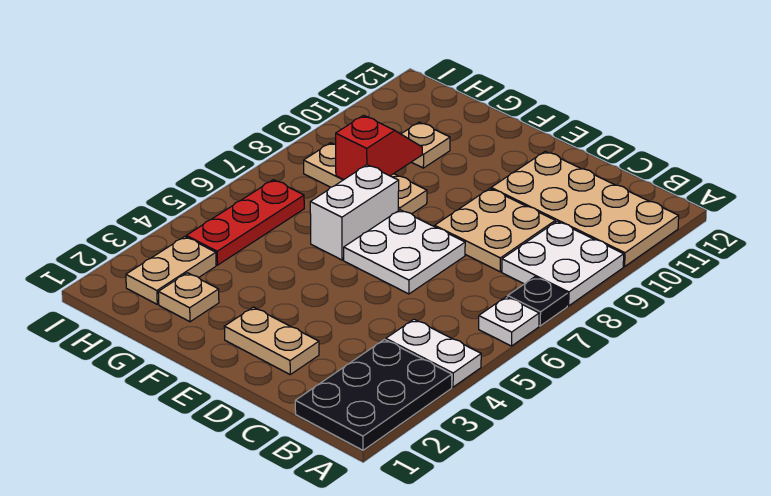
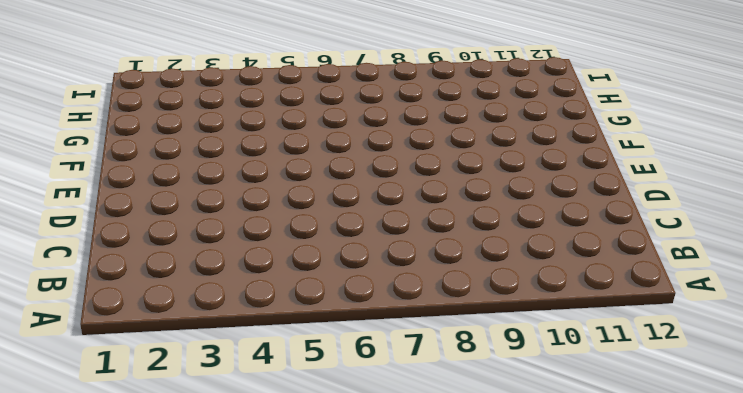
none -> black plate A1:B3 level 1
none -> white plate A4:B4 level 1
none -> white plate A6 level 1

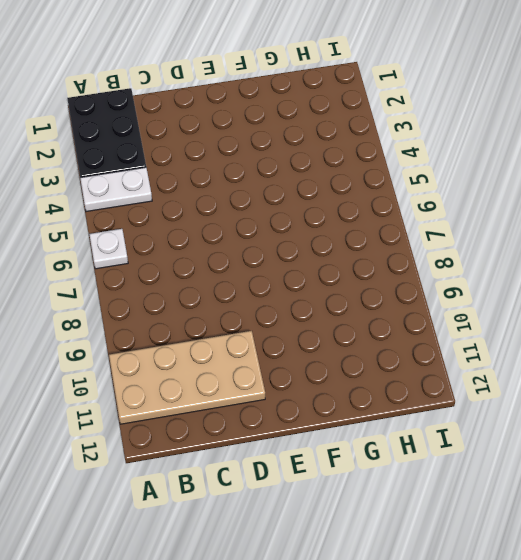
none -> black plate A7 level 1
none -> white plate A8:B9 level 1
none -> tan plate C8:D9 level 1

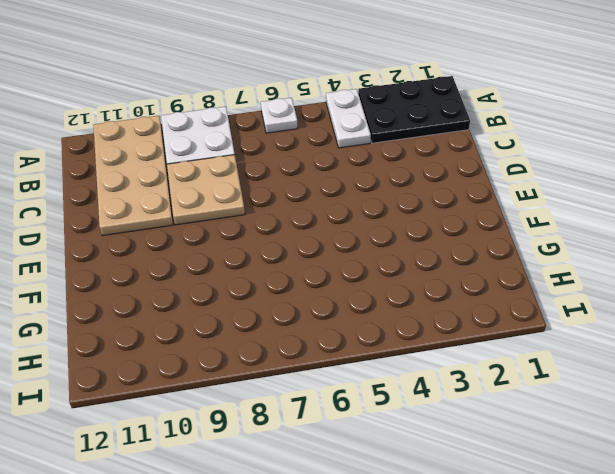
none -> black plate A7 level 1
none -> tan plate D2:E2 level 1
none -> white plate D6:E7 level 1

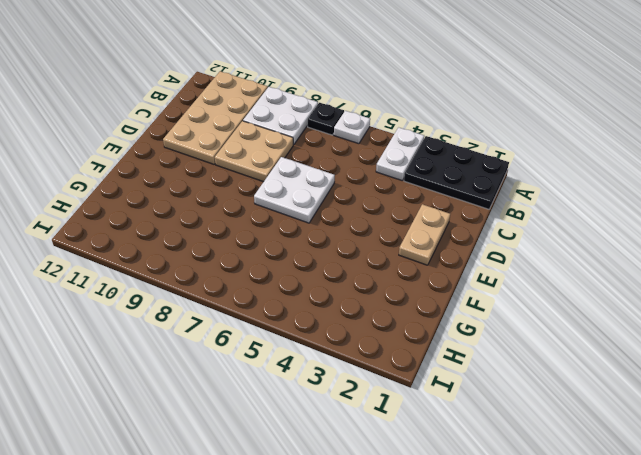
none -> white brick F6:F7 level 1
none -> tan plate F8:H8 level 1
none -> tan plate G2 level 1

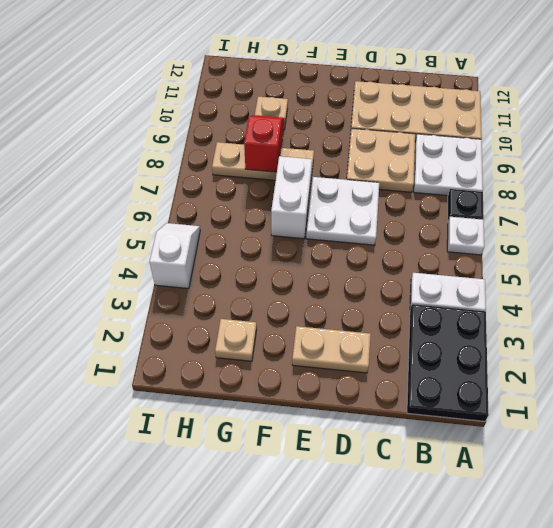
white slope I4:I5 level 1 top 4 -> none
none -> tan plate H2:H3 level 1
none -> red plate H4:H6 level 1

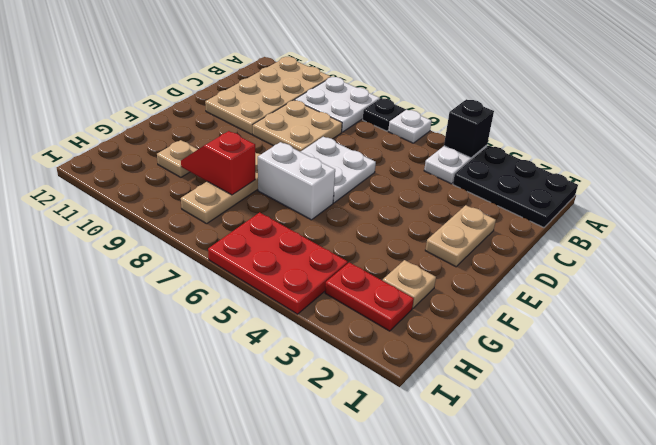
black brick A4 level 2 -> none
red plate H2:H3 level 1 -> tan plate H2:H3 level 1
red plate H4:I6 level 1 -> red plate H4:H6 level 1

